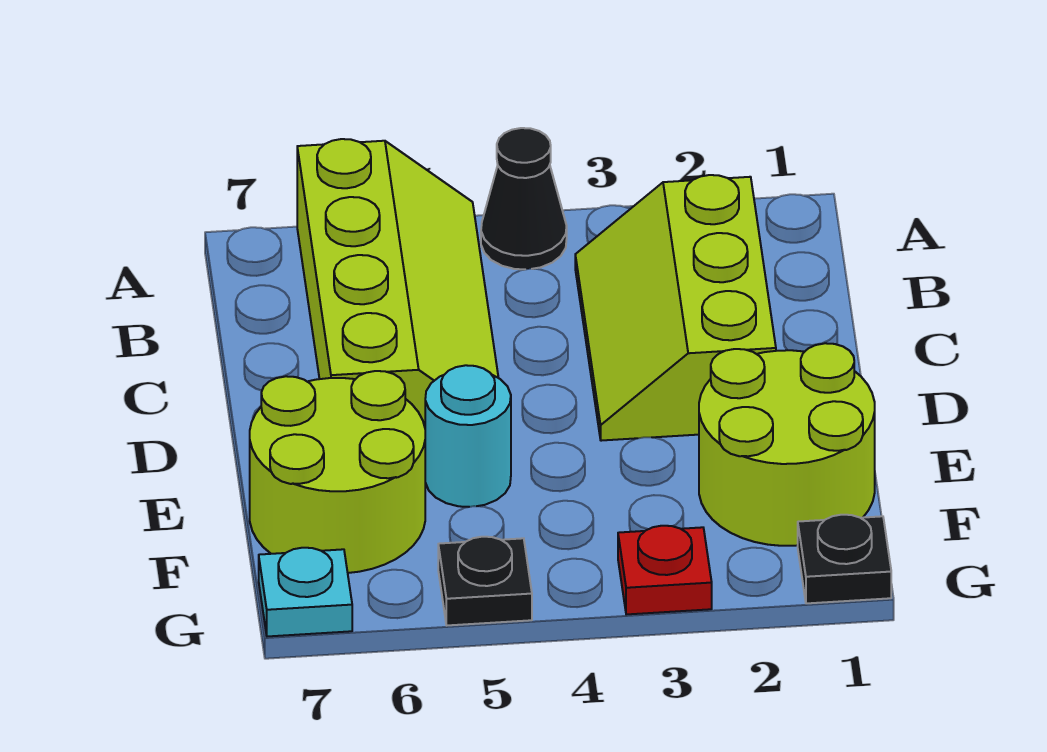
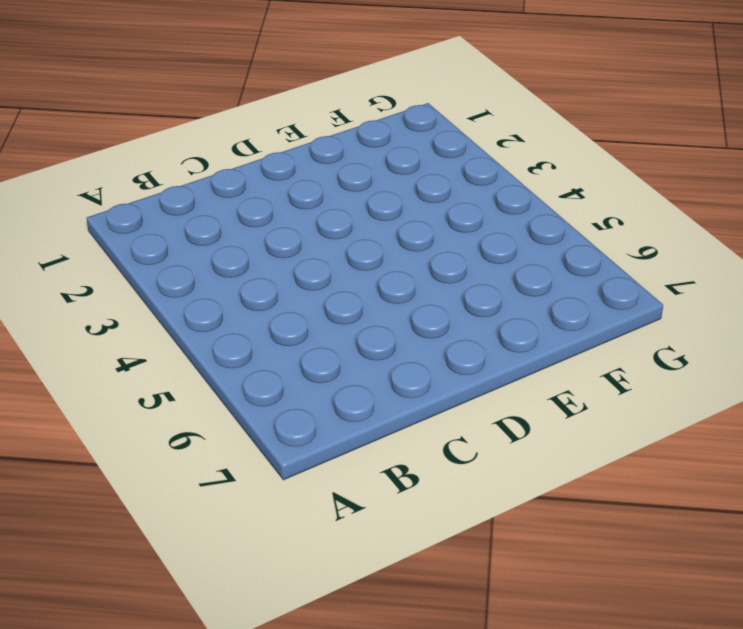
none -> black cone A4 level 1
none -> lime slope A5:D6 level 1 top 6

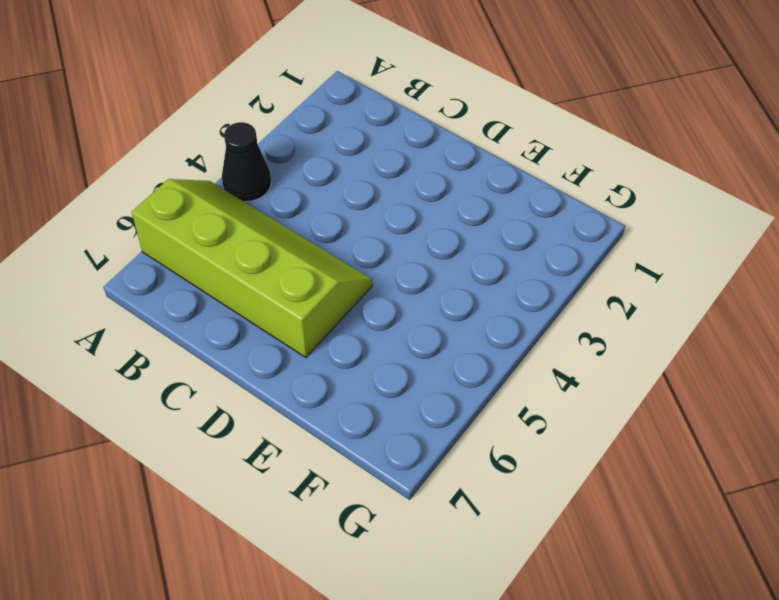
none -> lime slope B2:D3 level 1 top 2
none -> lime round brick E1:F2 level 1

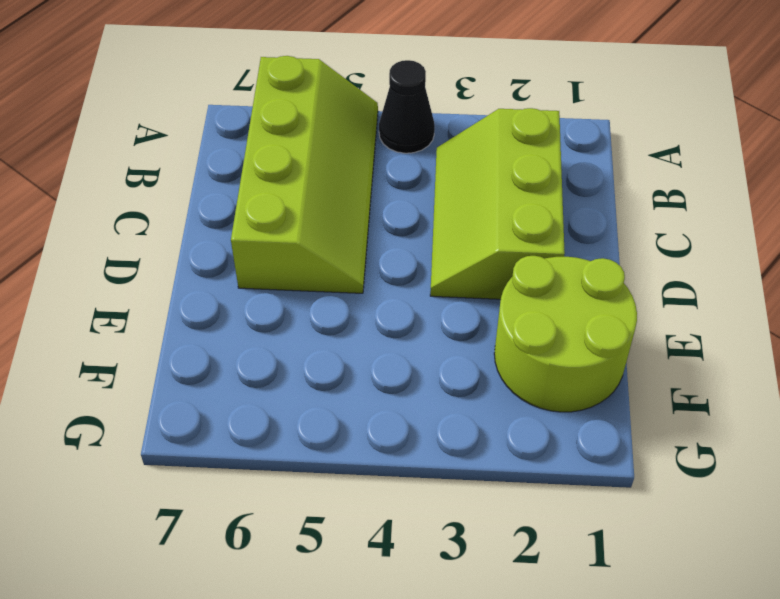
none -> cyan round brick E5 level 1
none -> lime round brick E6:F7 level 1

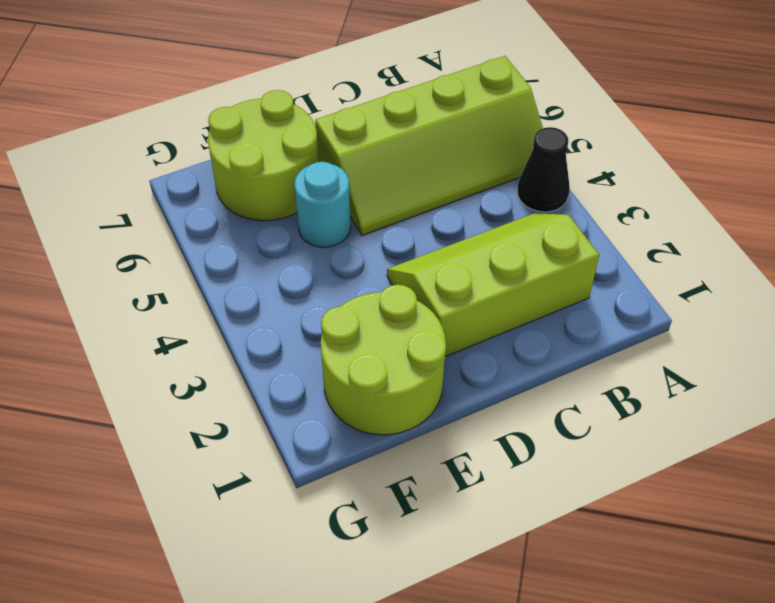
none -> black plate G1 level 1
none -> red plate G3 level 1

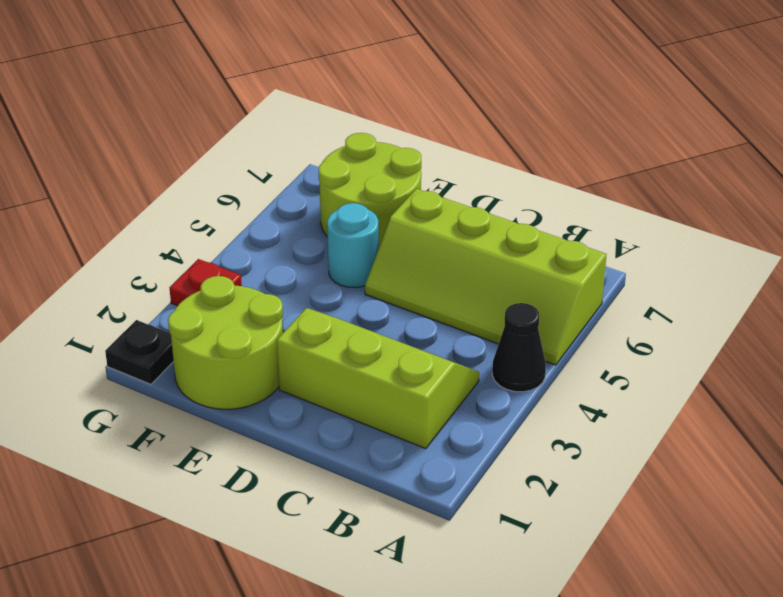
none -> black plate G5 level 1
none -> cyan plate G7 level 1

